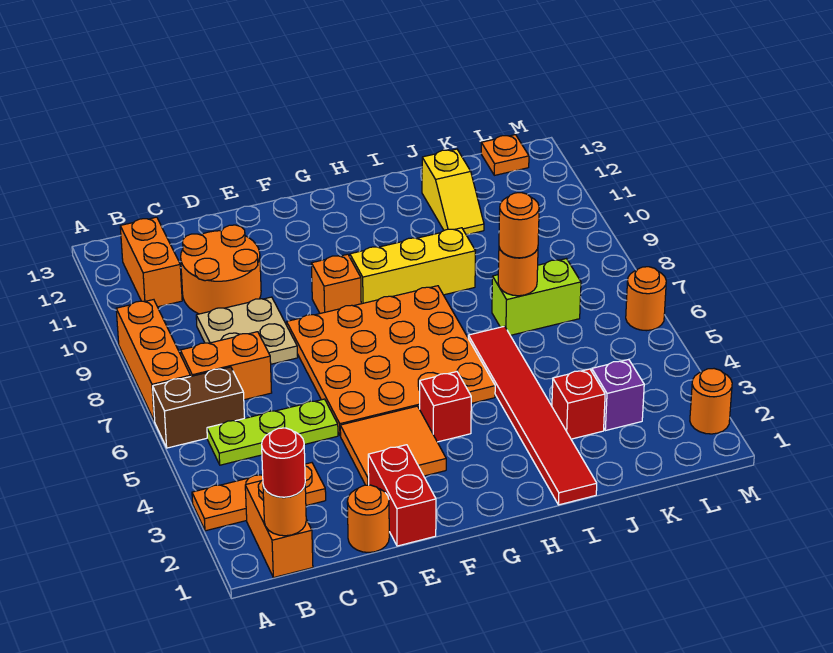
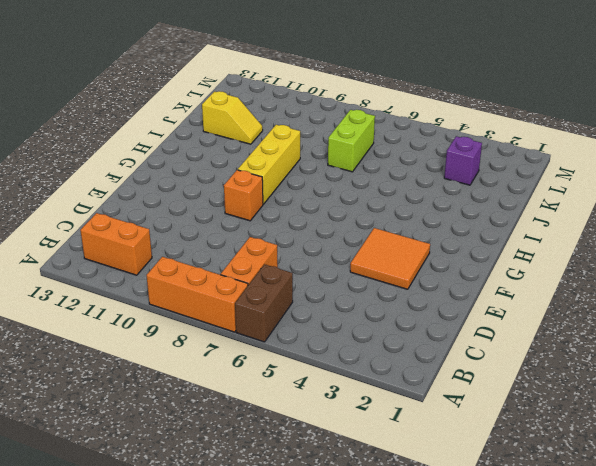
none -> orange plate A3:C3 level 1
none -> orange brick B1:B2 level 1
none -> lime plate B5:D5 level 1

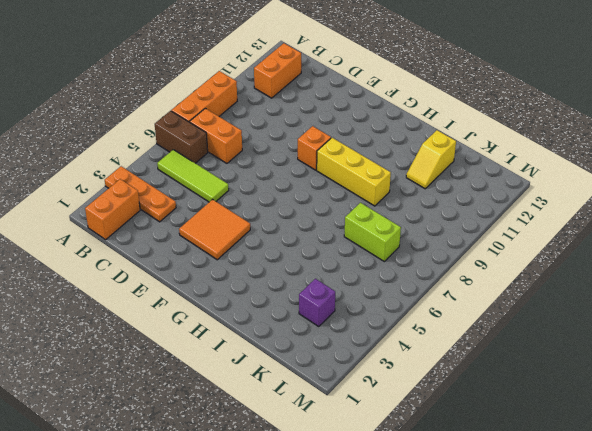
lime tile B5:D5 level 1 -> lime plate B5:D5 level 1
none -> tan plate C8:D9 level 1
none -> orange round brick C10:D11 level 1
none -> orange round brick D1 level 1

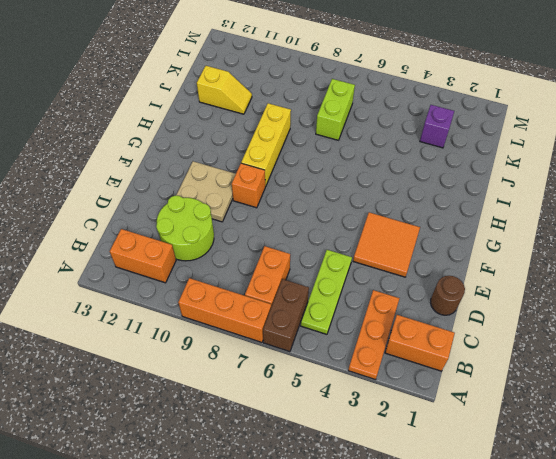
lime round brick C10:D11 level 1 -> orange round brick C10:D11 level 1
brown round brick D1 level 1 -> orange round brick D1 level 1
tan plate E10:F11 level 1 -> tan plate C8:D9 level 1
none -> red brick E1:E2 level 1
none -> orange plate E5:H8 level 1
none -> red brick G4 level 1

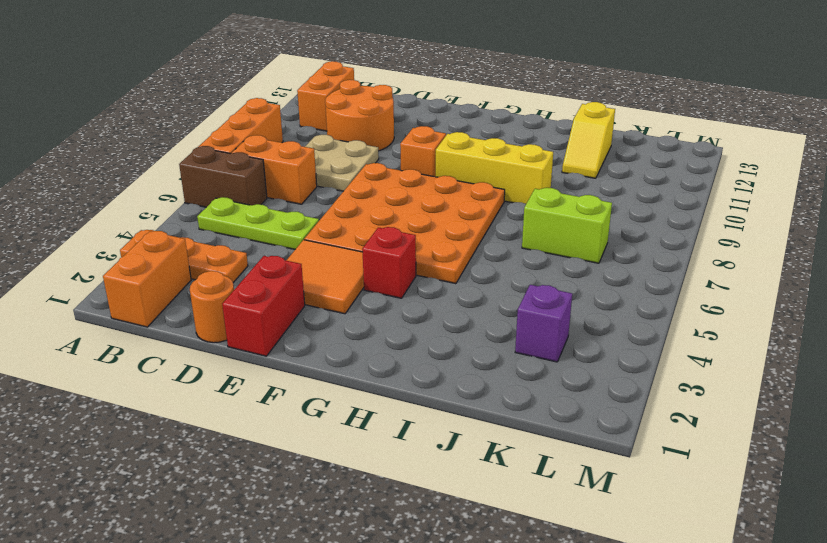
none -> red tile I1:I6 level 1
none -> red brick J3 level 1
none -> orange plate L13 level 1

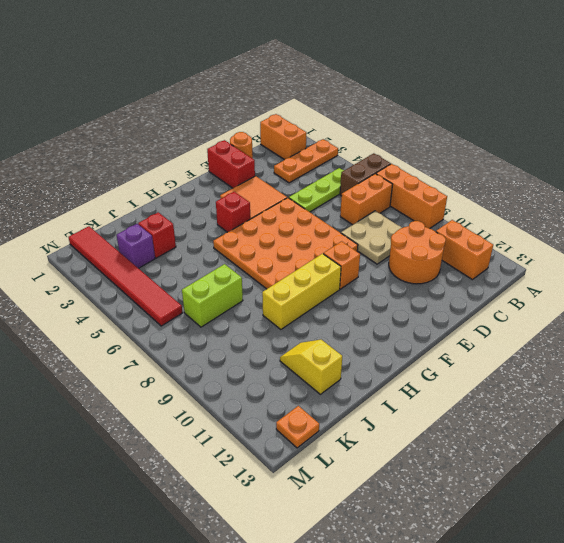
red tile L1:L6 level 1 -> red tile I1:I6 level 1
none -> orange round brick M2 level 1
none -> orange round brick M6 level 1
none -> orange round brick B1 level 2

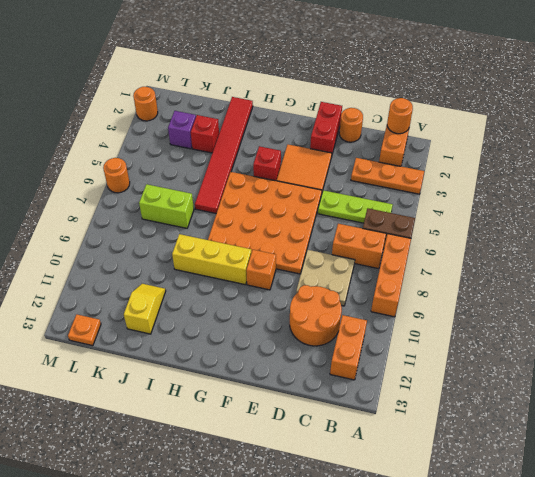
none -> orange round brick J7 level 2
none -> red round brick B1 level 3
none -> orange round brick J7 level 3

